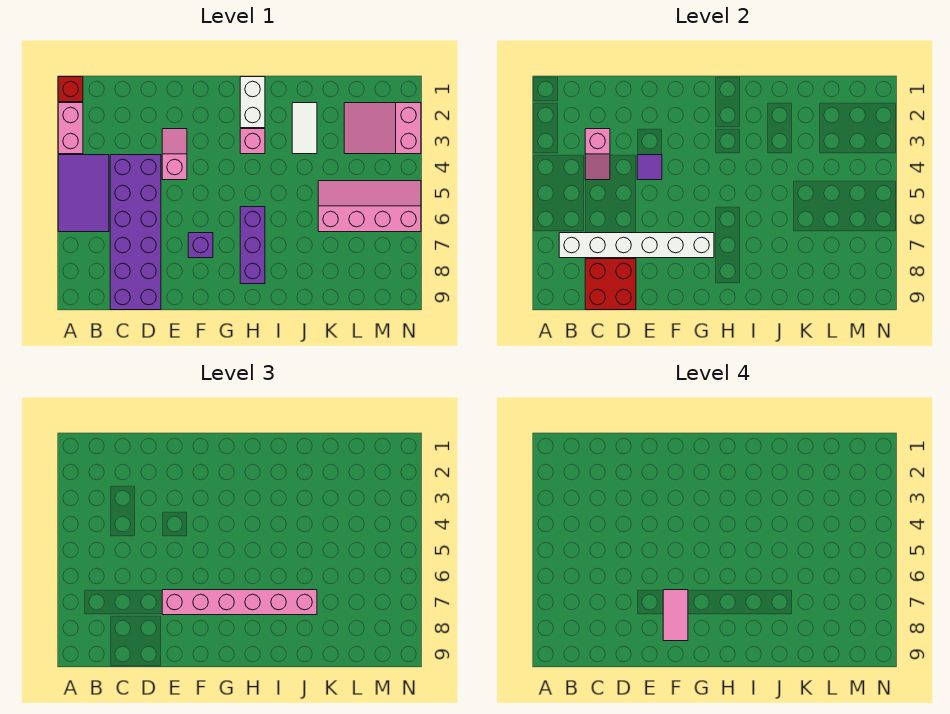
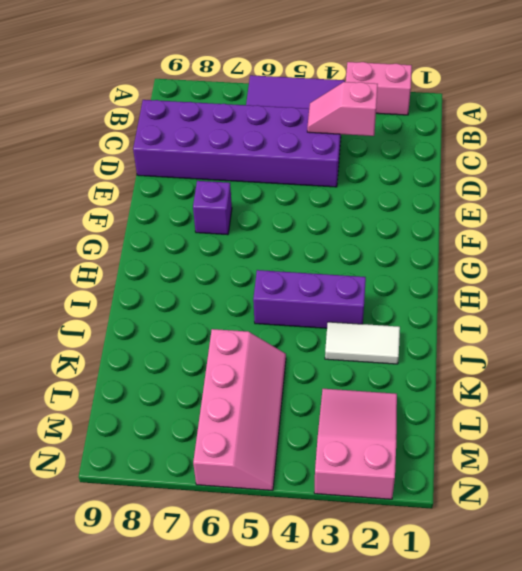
purple brick I3:I5 level 1 -> purple brick H6:H8 level 1
none -> red brick A1 level 1
none -> pink slope E3:E4 level 1 top 4
none -> white brick H1:H2 level 1

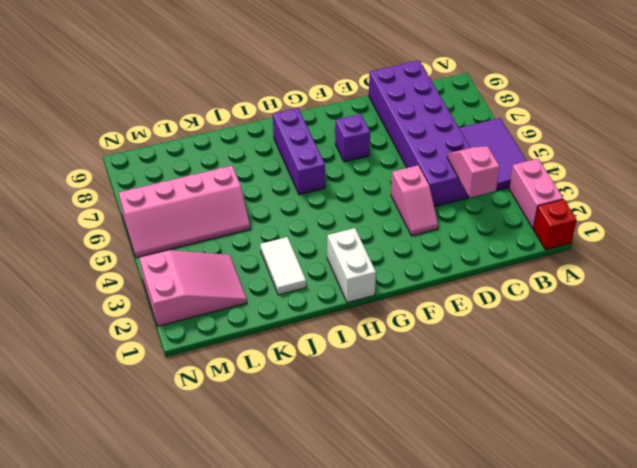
none -> pink brick H3 level 1
none -> white brick B7:G7 level 2
none -> red brick C8:D9 level 2

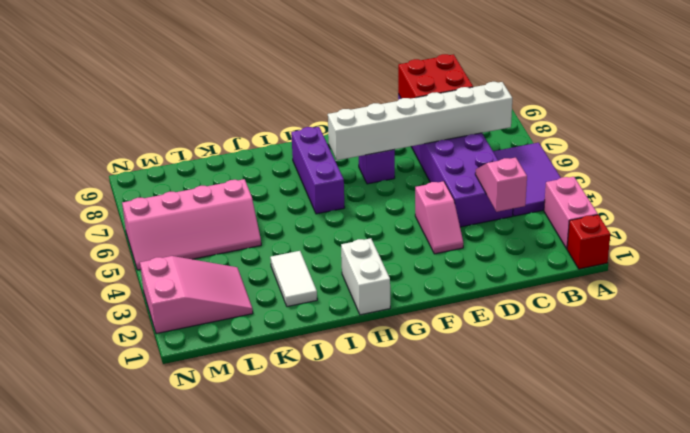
none -> pink brick H3 level 1
none -> purple tile E4 level 2
none -> pink brick E7:J7 level 3

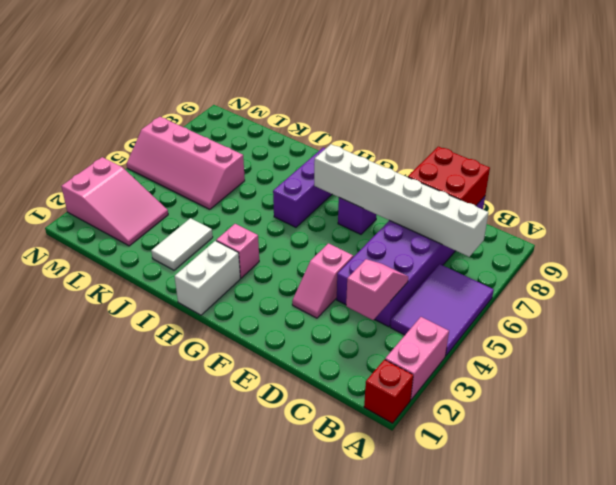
none -> purple tile E4 level 2
none -> pink brick E7:J7 level 3
none -> pink tile F7:F8 level 4

